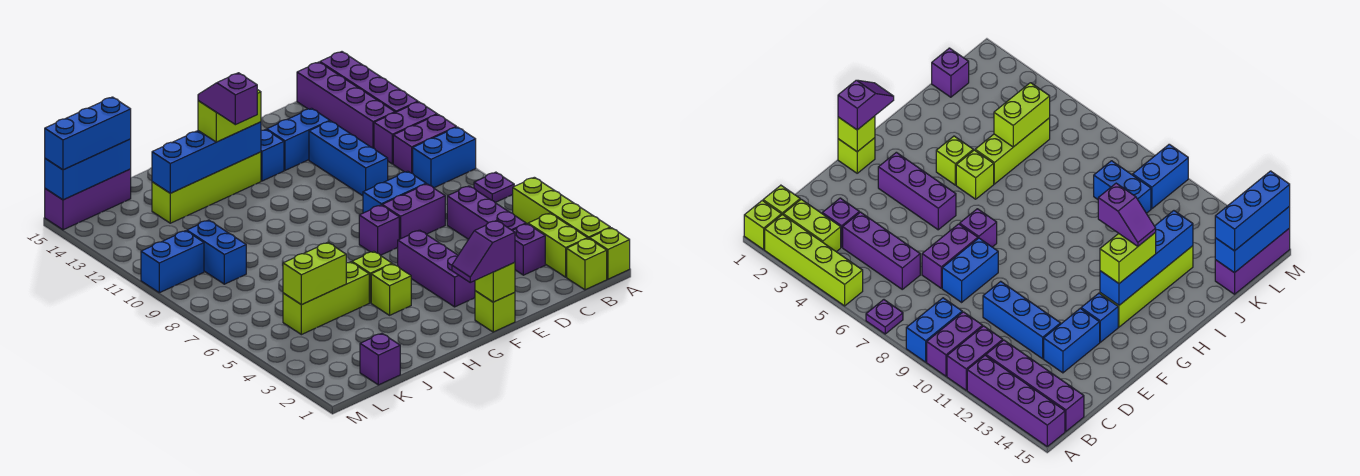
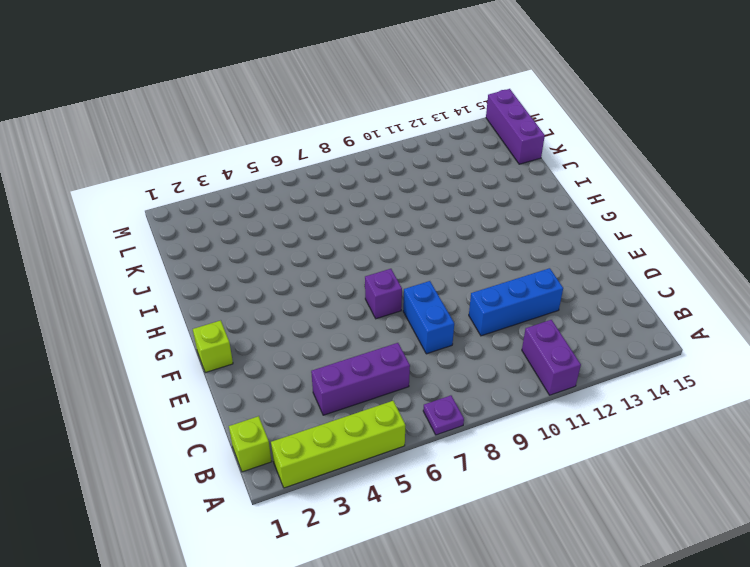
none -> lime brick A1 level 1
none -> blue brick A9:B9 level 1
none -> purple brick A10:B10 level 1
none -> purple brick A12:A15 level 1

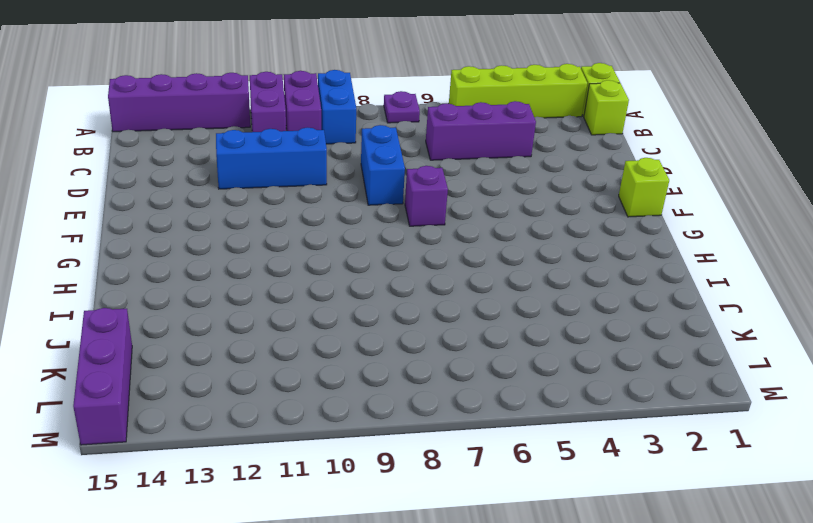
none -> lime brick B2:B3 level 1
none -> purple brick B12:B15 level 1
none -> purple brick C3 level 1
none -> purple brick D7:E7 level 1

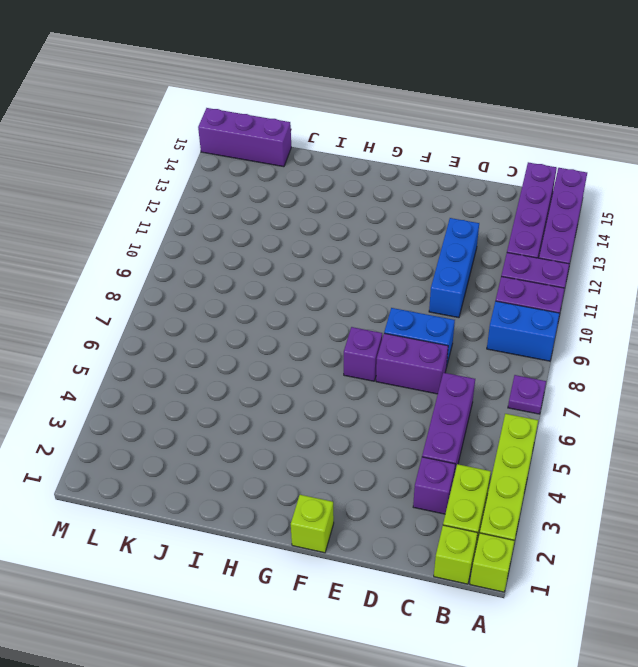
none -> blue brick D13:E13 level 1
none -> purple brick F3:F5 level 1
none -> blue brick F13 level 1
none -> lime brick G13:J13 level 1

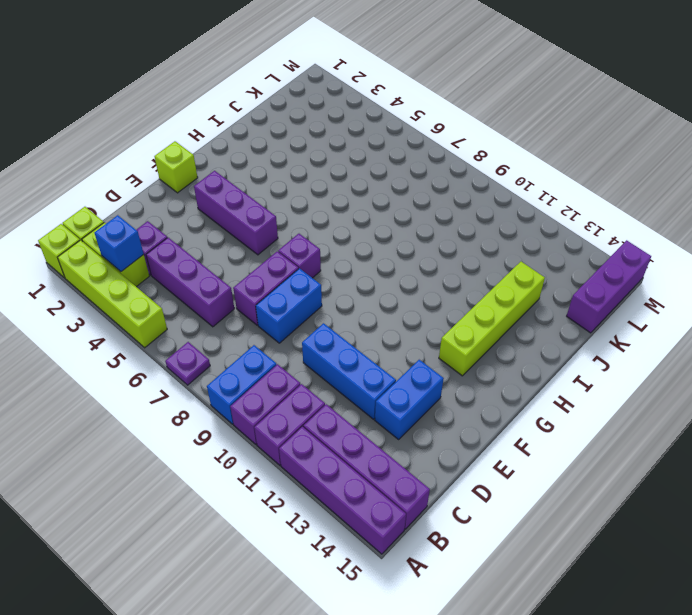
blue brick B3 level 2 -> blue brick F13 level 1
none -> lime brick H4 level 1
none -> lime brick H5 level 1
none -> lime brick I5:K5 level 1
none -> purple brick K1 level 1

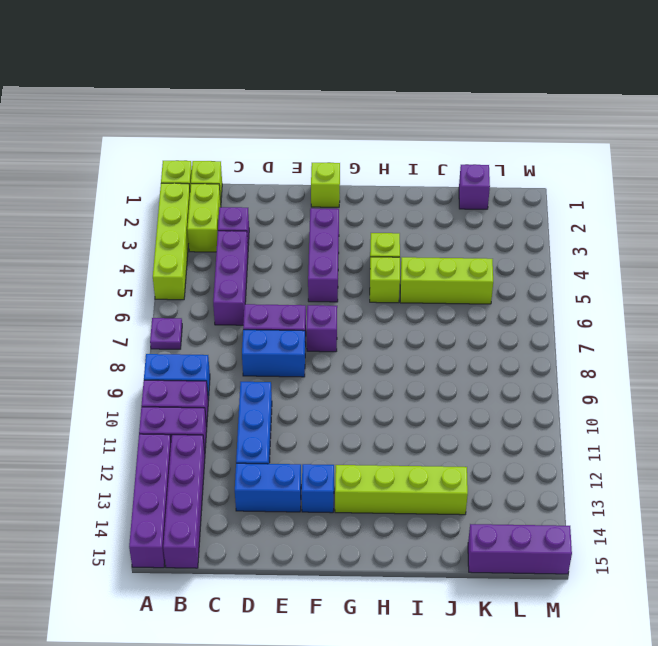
none -> blue brick K9:K10 level 1
none -> blue brick L10:M10 level 1
none -> lime brick F1 level 2
none -> blue brick G13:J13 level 2

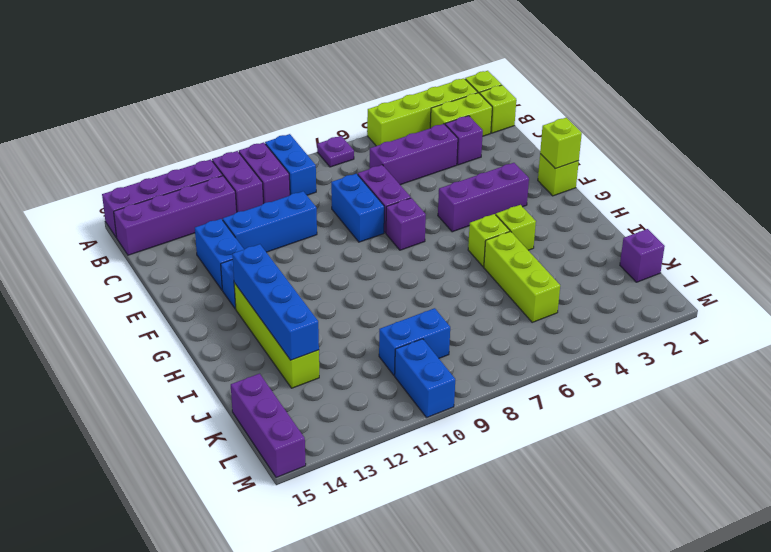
none -> lime brick J5:K5 level 2
none -> blue brick K15:M15 level 2
none -> purple slope F1:G1 level 3 top F
none -> lime brick G13:H13 level 3

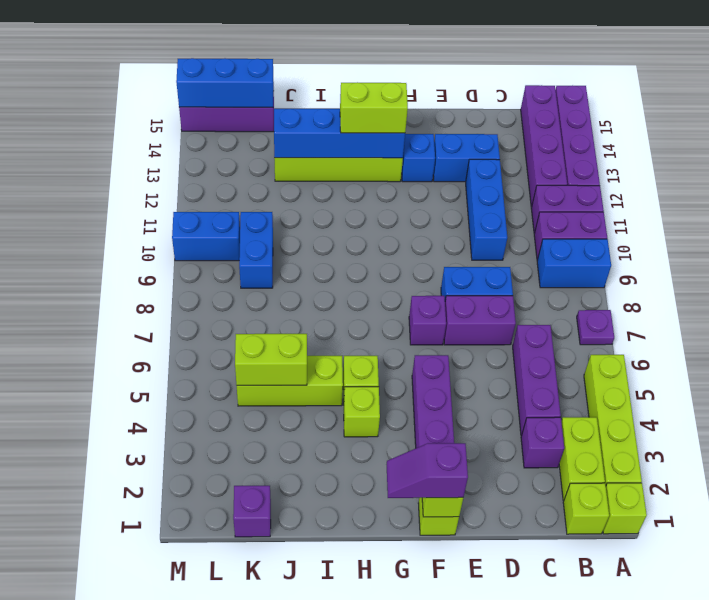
none -> blue brick K15:M15 level 3
none -> purple slope H12:H13 level 4 top 12

